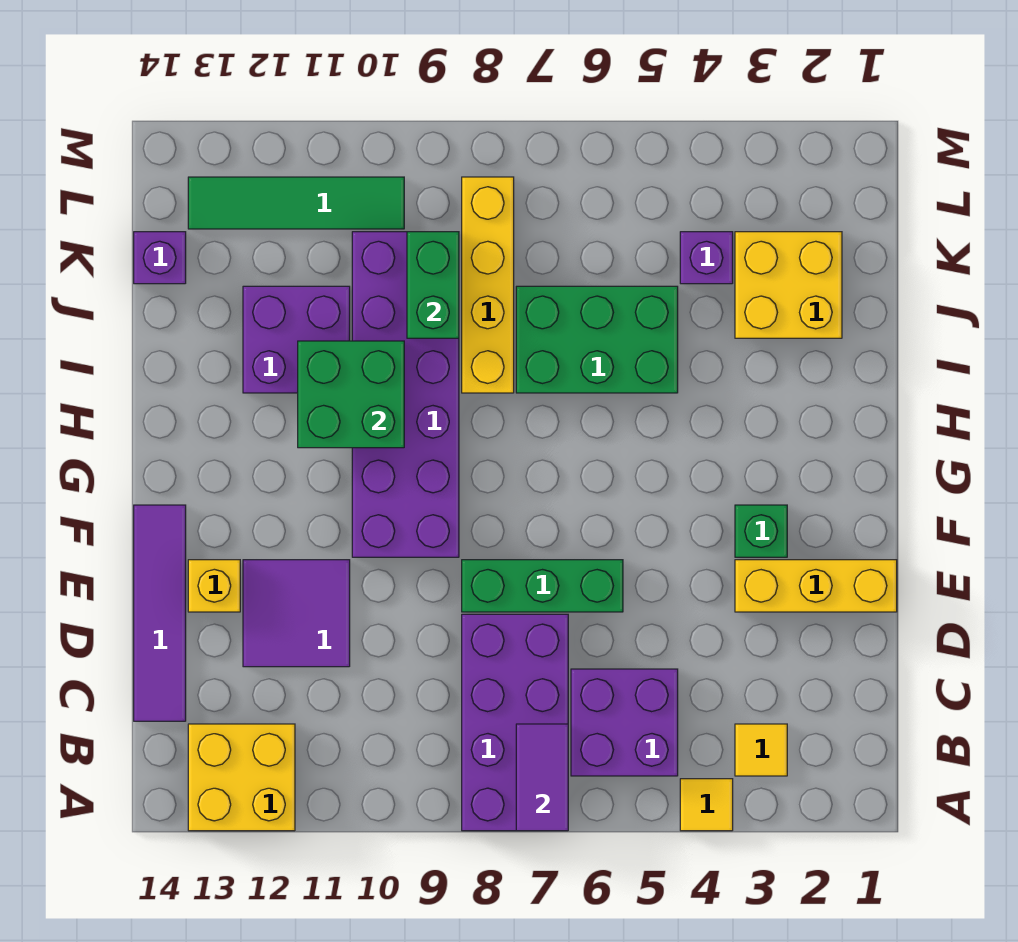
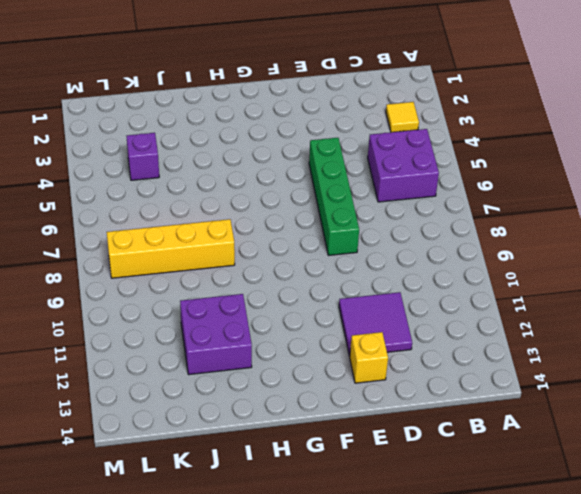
green brick E5:E8 level 1 -> green brick E6:E8 level 1
none -> yellow tile A4 level 1
none -> purple brick A7:D8 level 1
none -> yellow brick A12:B13 level 1

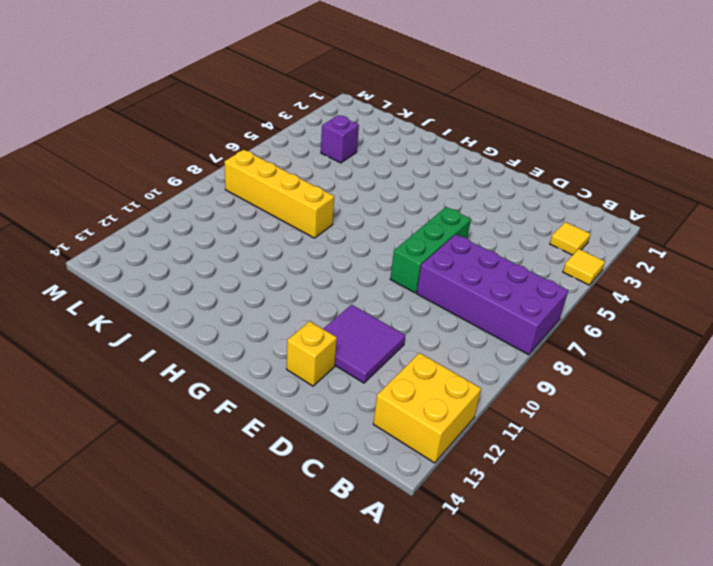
none -> purple brick B5:C6 level 1
none -> purple tile C14:F14 level 1
none -> yellow brick E1:E3 level 1

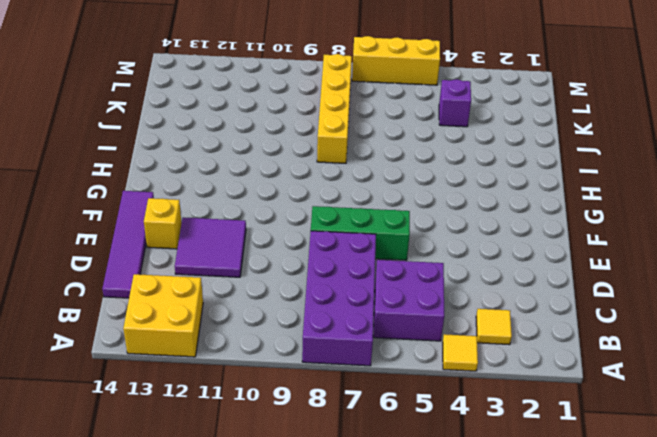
yellow brick M5:M7 level 1 -> yellow brick E1:E3 level 1
none -> green brick F3 level 1
none -> purple brick F9:K10 level 1
none -> green brick I5:J7 level 1

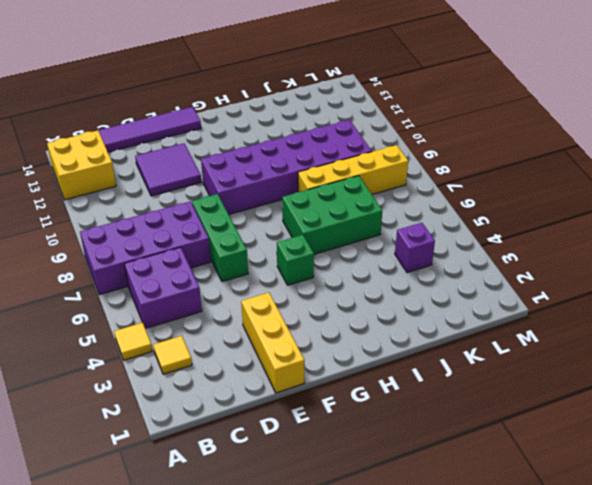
green brick G5 level 1 -> green brick F3 level 1
green brick H6:J7 level 1 -> green brick I5:J7 level 1
none -> yellow brick E13 level 1
none -> purple brick I11:J12 level 1
none -> yellow brick J2:K3 level 1

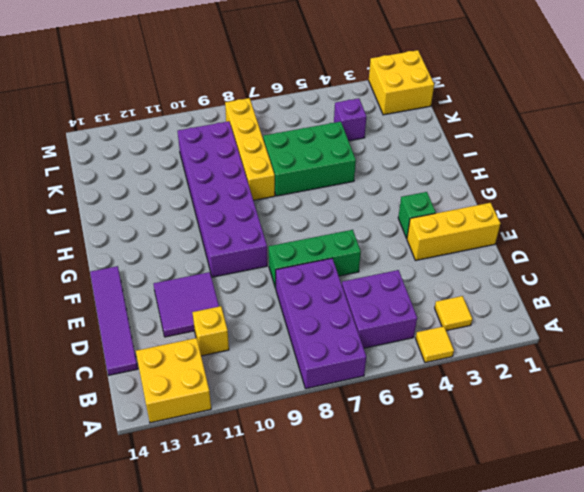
yellow brick C11 level 1 -> yellow brick E13 level 1
yellow brick L1:M2 level 1 -> yellow brick J2:K3 level 1
none -> purple brick I11:J12 level 1
none -> purple brick K14 level 1
none -> green tile L10:L13 level 1

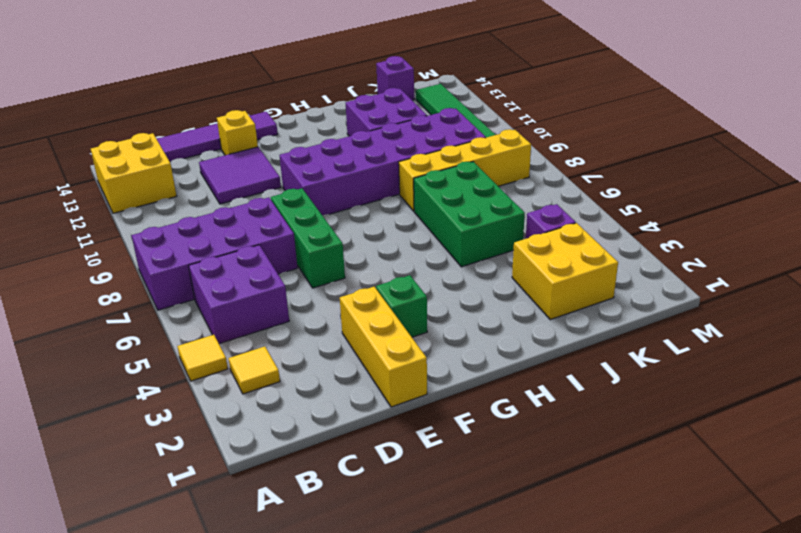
none -> purple tile A7:B7 level 2
none -> green brick H10:I11 level 2
none -> green brick J9:K9 level 2

